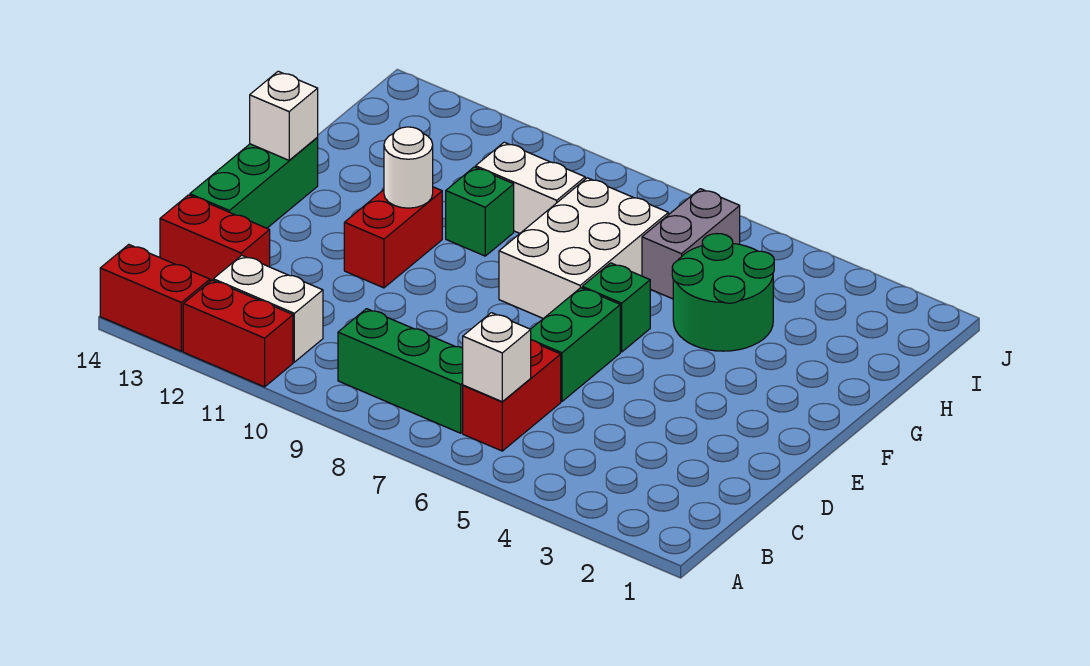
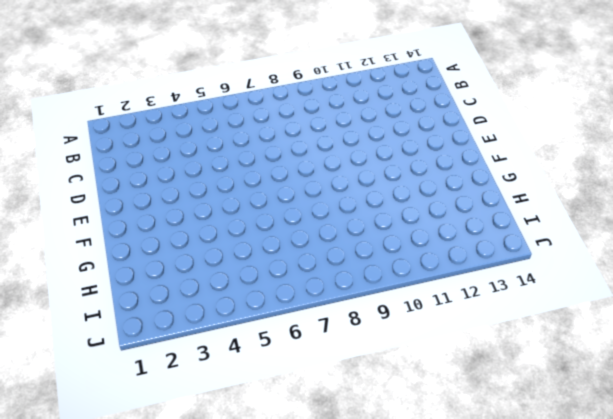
none -> red brick A11:A12 level 1
none -> red brick A13:A14 level 1
none -> red brick B6:C6 level 1

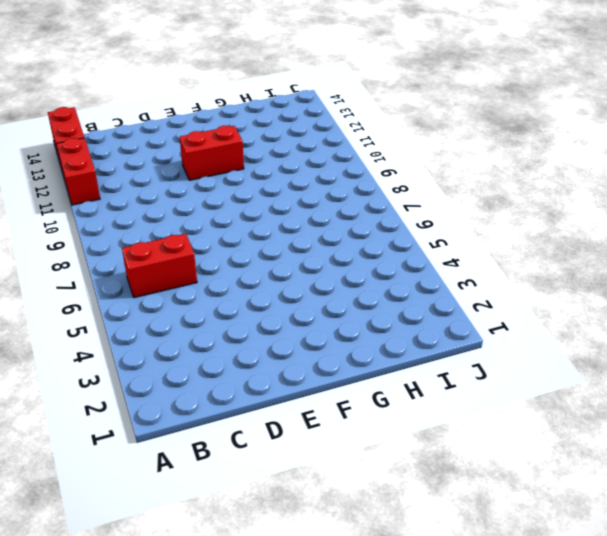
none -> green brick B7:B9 level 1
none -> white brick B11:B12 level 1
none -> red brick C13:C14 level 1

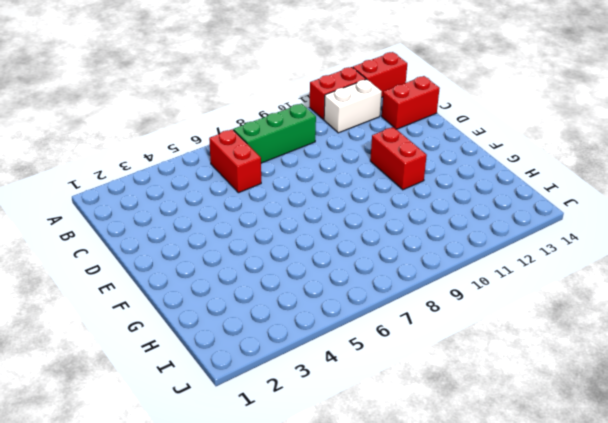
none -> green brick D6:E6 level 1
none -> green brick D14:F14 level 1
none -> green brick F6 level 1

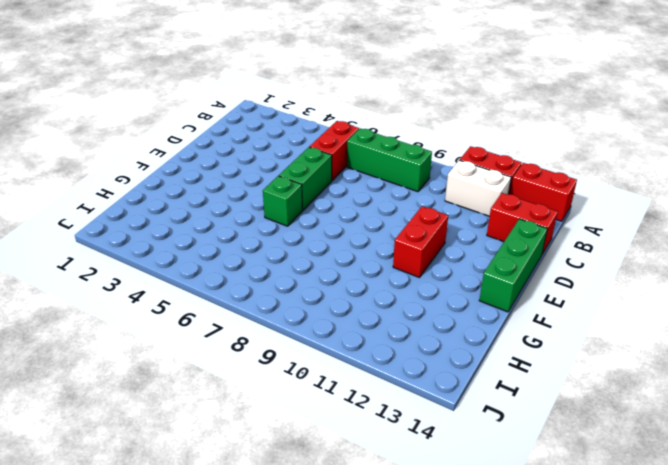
none -> white brick F7:H8 level 1
none -> green round brick G4:H5 level 1
none -> green brick G10 level 1

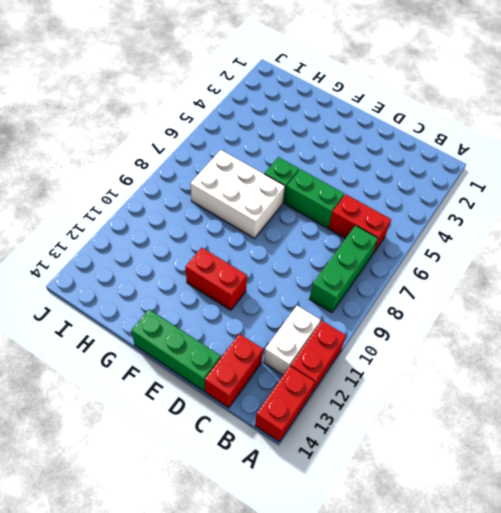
none -> green round brick G4:H5 level 1
none -> green brick G10 level 1
none -> grey brick H6:I6 level 1

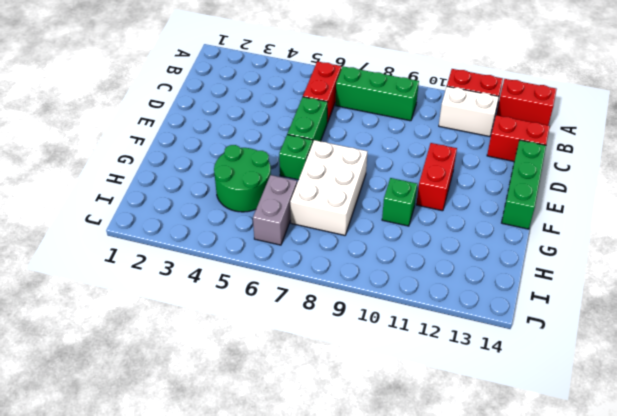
none -> white brick H9:H10 level 1
none -> white brick B6 level 2
none -> white round brick F11 level 2

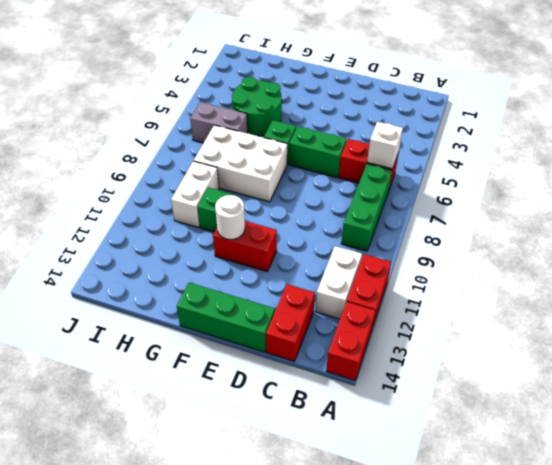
none -> white brick F14 level 2

